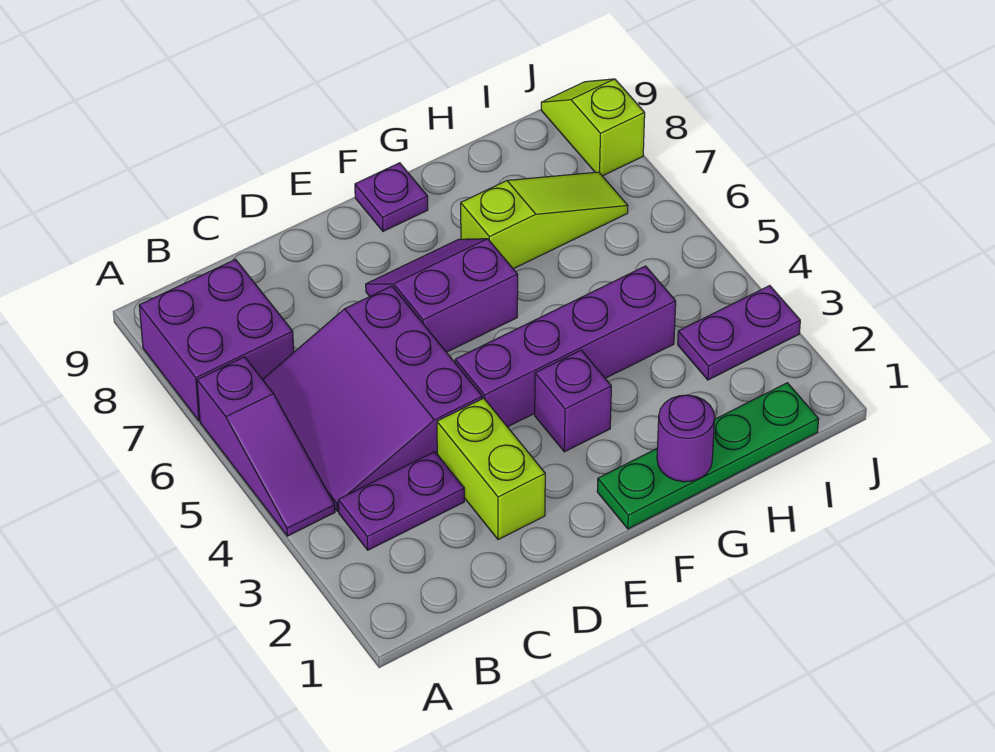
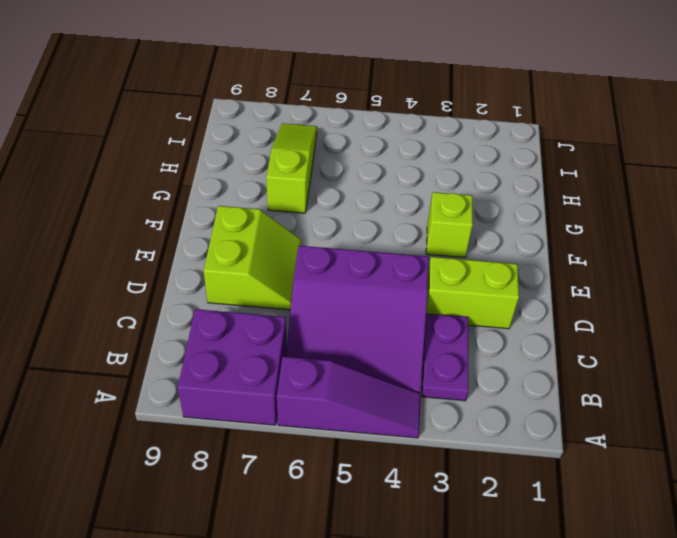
lime slope D7:E8 level 1 top 8 -> purple slope E6:F7 level 1 top 6
lime brick F3 level 1 -> purple brick F3 level 1
none -> purple brick E4:H4 level 1
none -> green plate F1:I1 level 1
none -> purple plate F9 level 1

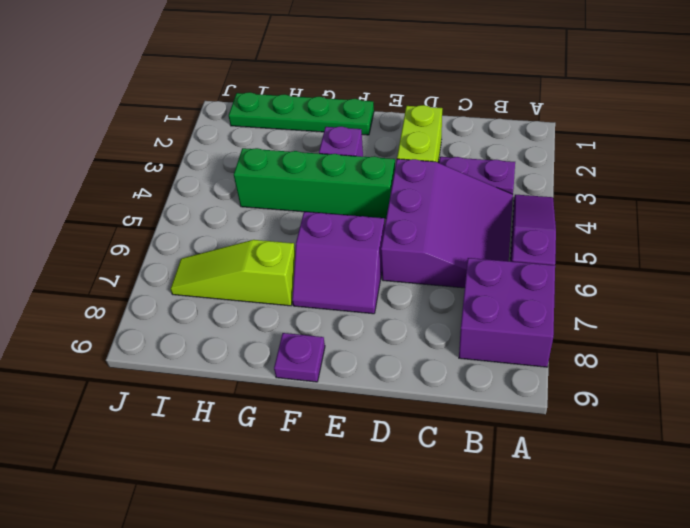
green brick E4:H4 level 1 -> purple brick E4:H4 level 1
none -> purple plate I3:J3 level 1
none -> lime slope J8:J9 level 1 top 8
none -> purple round brick G1 level 2

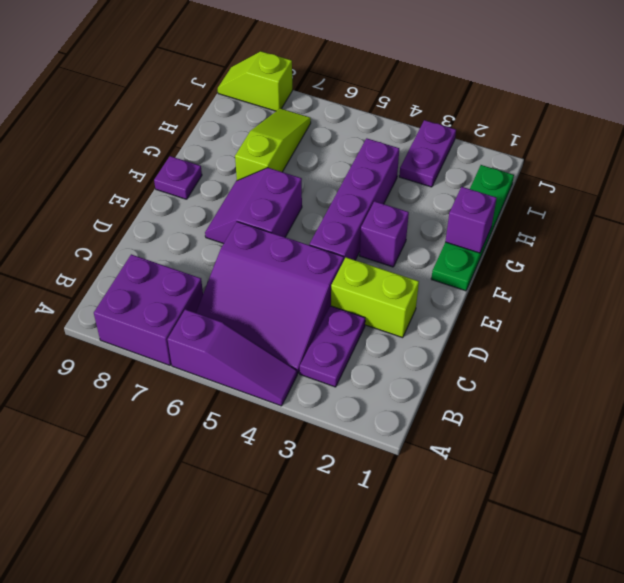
purple brick G1 level 2 -> purple round brick G1 level 2

